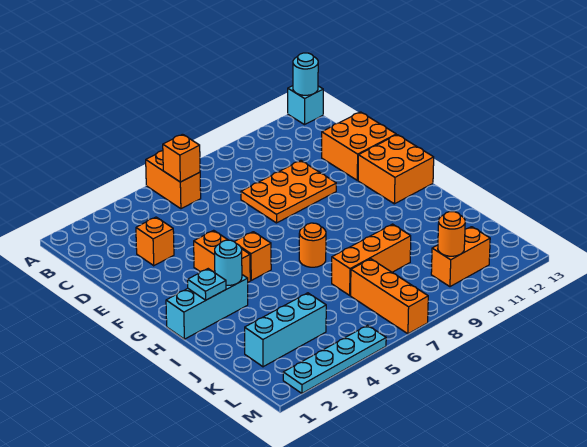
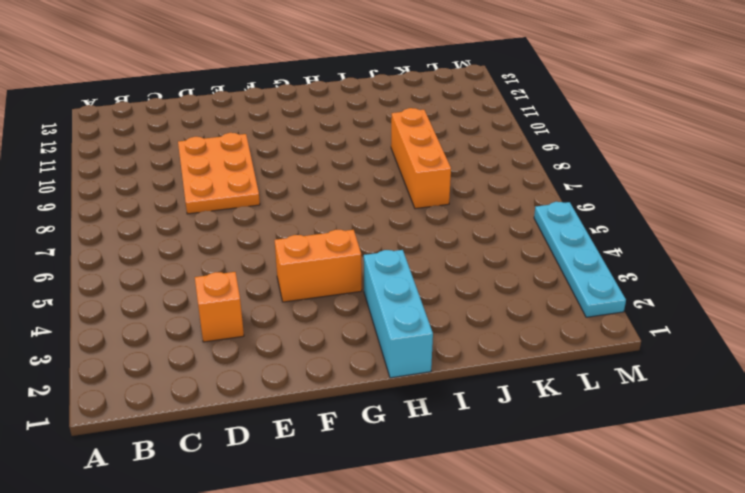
none -> orange brick A6:B6 level 1
none -> cyan brick A13 level 1
none -> orange brick D12:E13 level 1

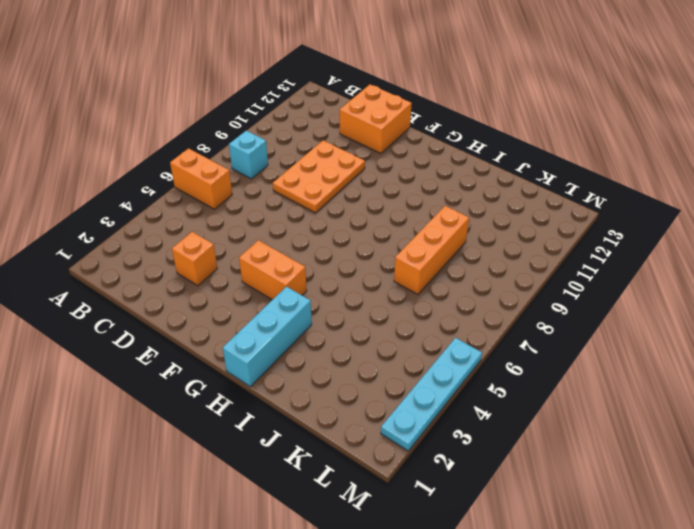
cyan brick B8 level 1 -> cyan brick A13 level 1
none -> orange brick F12:G13 level 1
none -> orange brick G5 level 1
none -> orange round brick H7 level 1

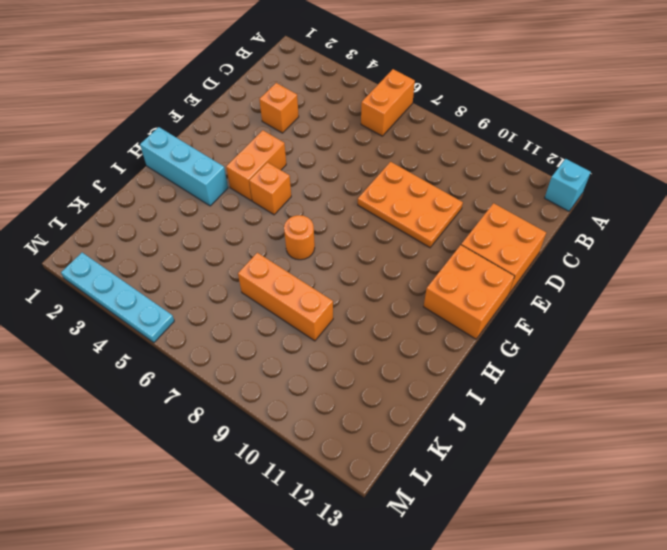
none -> cyan brick K2:K4 level 1
none -> orange brick K7:M7 level 1
none -> orange brick L10:L11 level 1

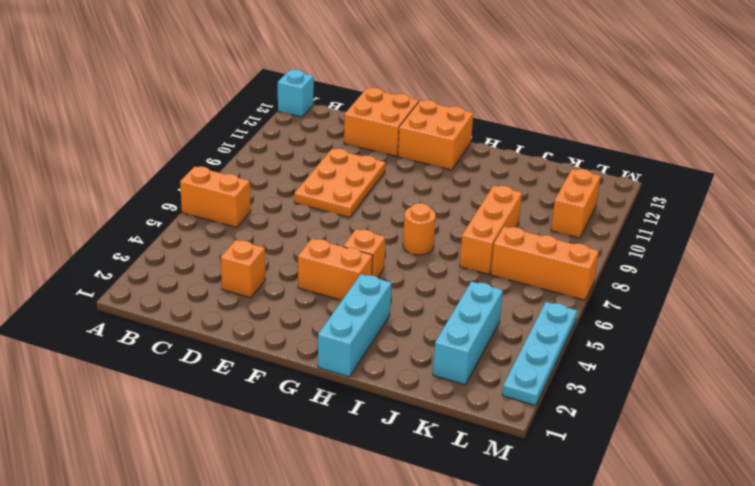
none -> cyan round brick A13 level 2
none -> orange brick B6 level 2
none -> cyan plate H2 level 2

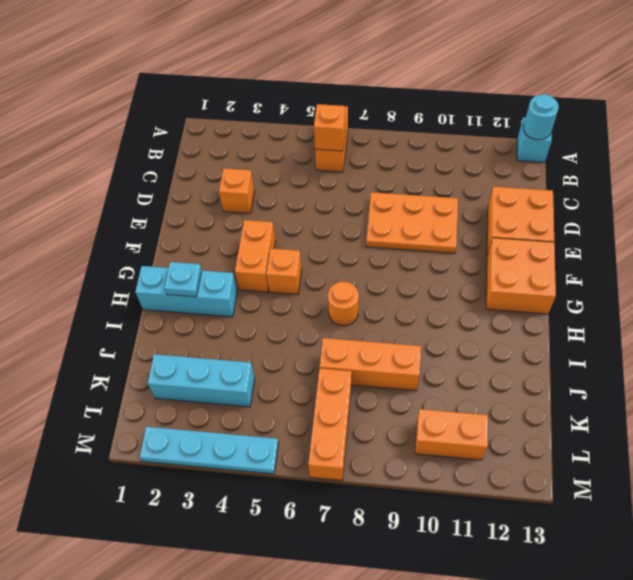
none -> cyan round brick H3 level 2
none -> orange round brick L10 level 2

